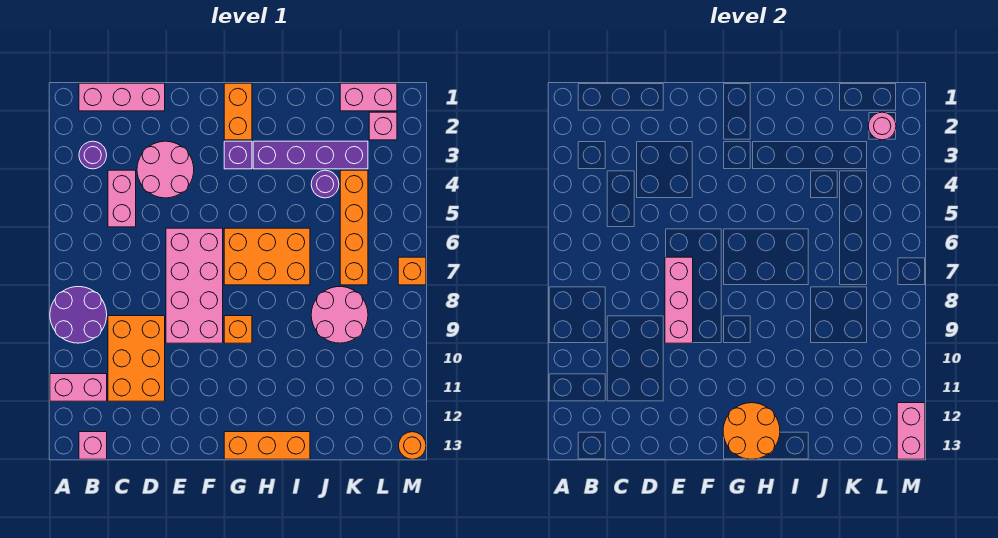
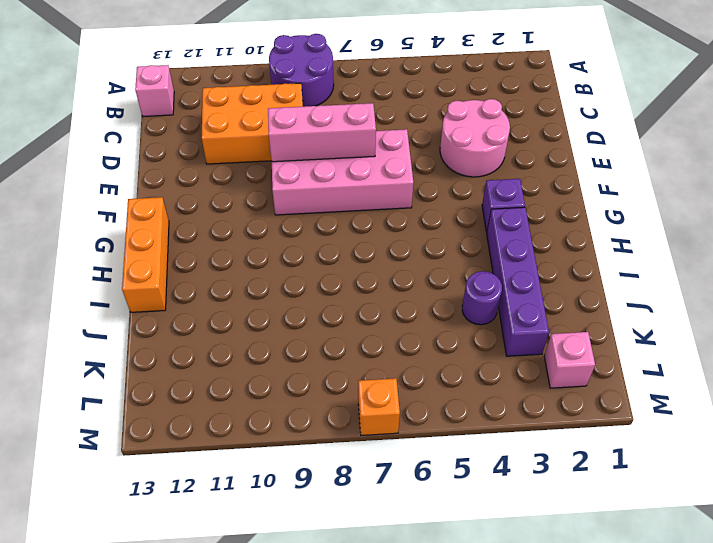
none -> pink brick A11:B11 level 1
none -> pink brick B1:D1 level 1
none -> purple round brick B3 level 1

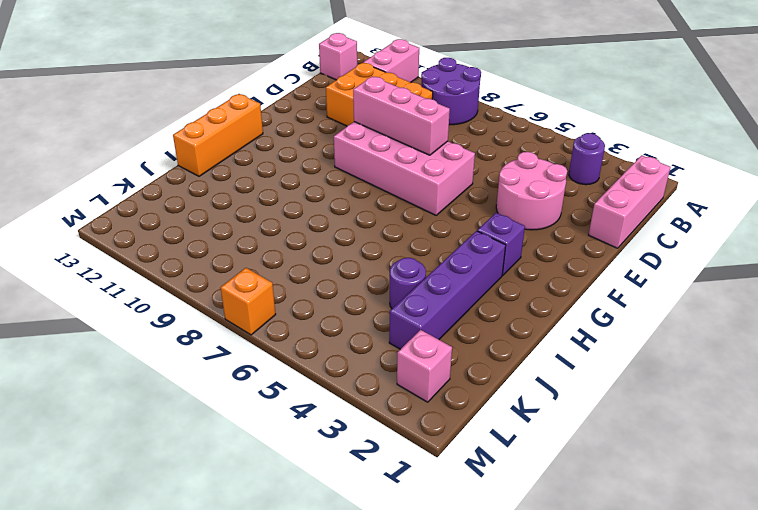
none -> pink brick C4:C5 level 1
none -> orange brick G1:G2 level 1
none -> orange brick G6:I7 level 1

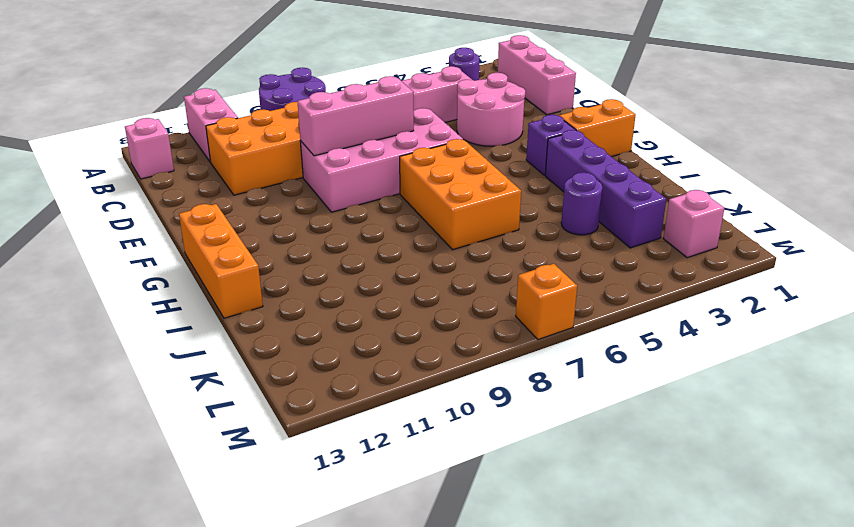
none -> orange brick G9 level 1
none -> pink round brick J8:K9 level 1
none -> pink brick K1:L1 level 1

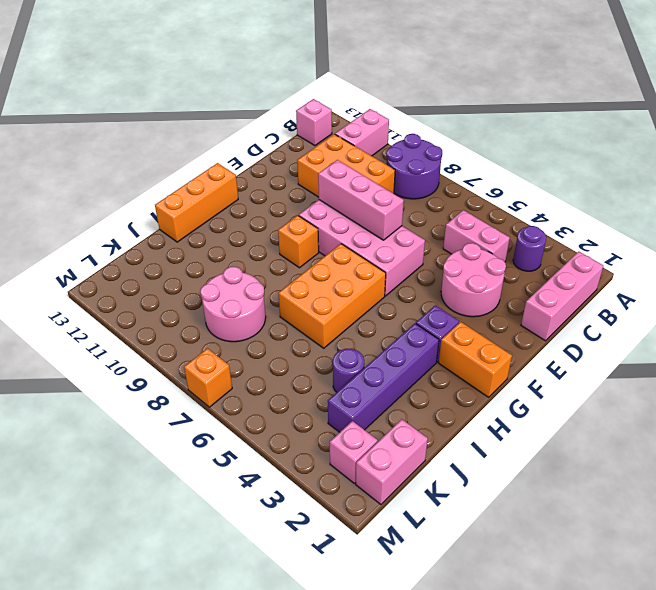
none -> orange brick K4:K7 level 1
none -> orange round brick M13 level 1
none -> orange round brick G12:H13 level 2

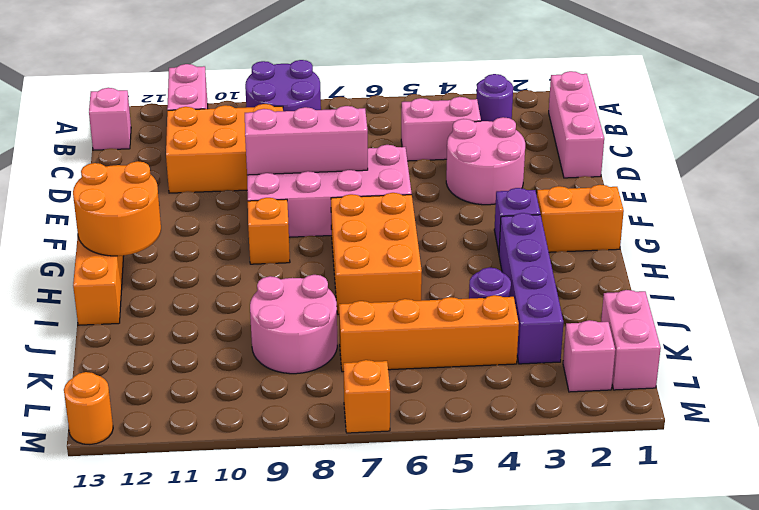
none -> pink round brick L2 level 2
none -> pink brick M12:M13 level 2

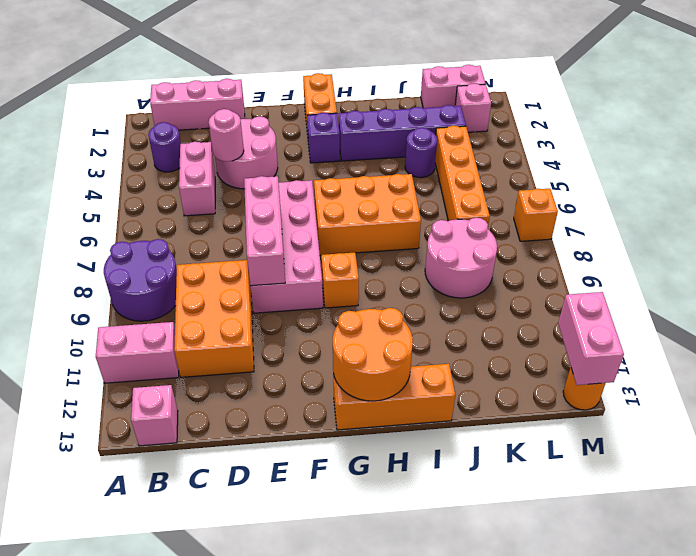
pink round brick D4 level 2 -> pink round brick L2 level 2

